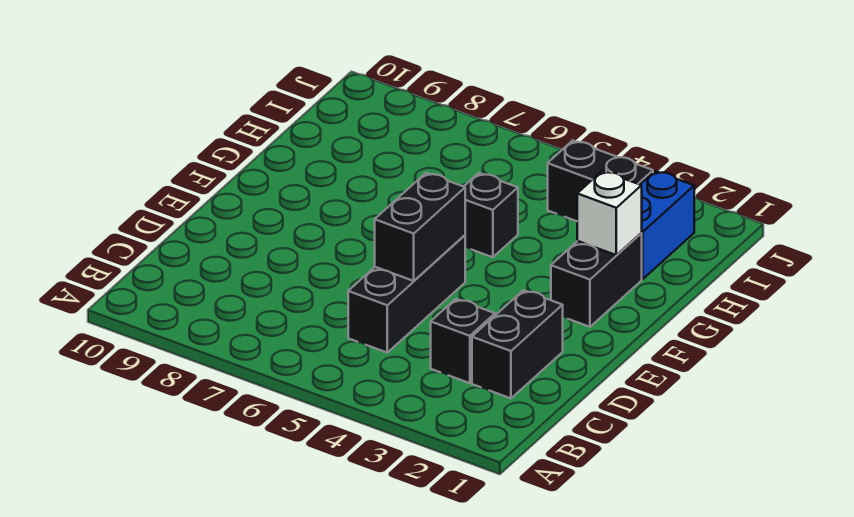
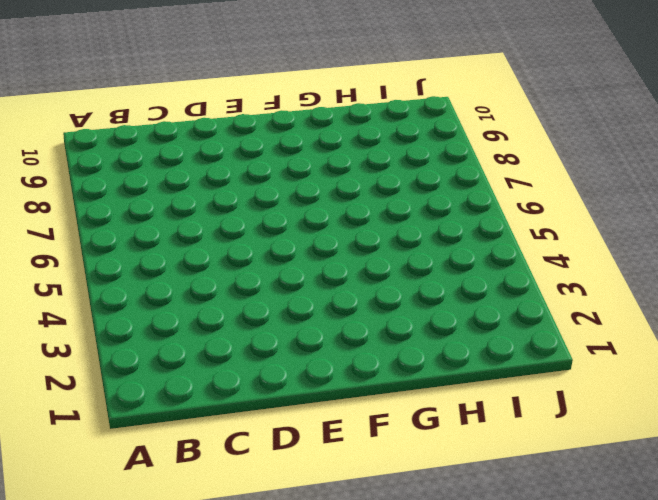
none -> black brick C2:D2 level 1
none -> black brick C3 level 1

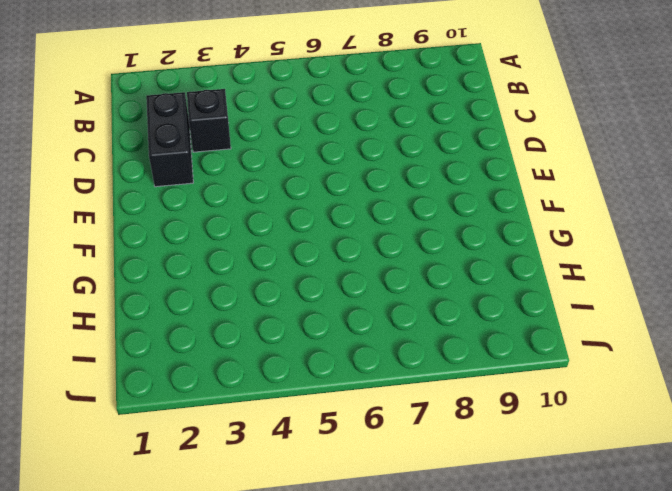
none -> black brick C5:E5 level 1
none -> black brick F2:G2 level 1

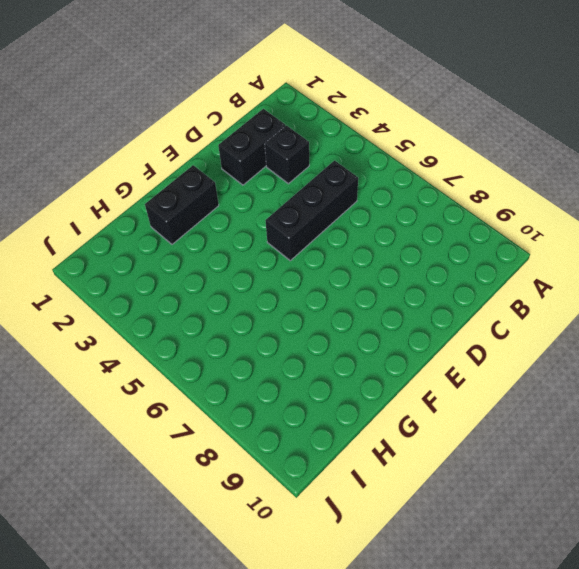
none -> black brick G5 level 1
none -> blue brick H2:I2 level 1

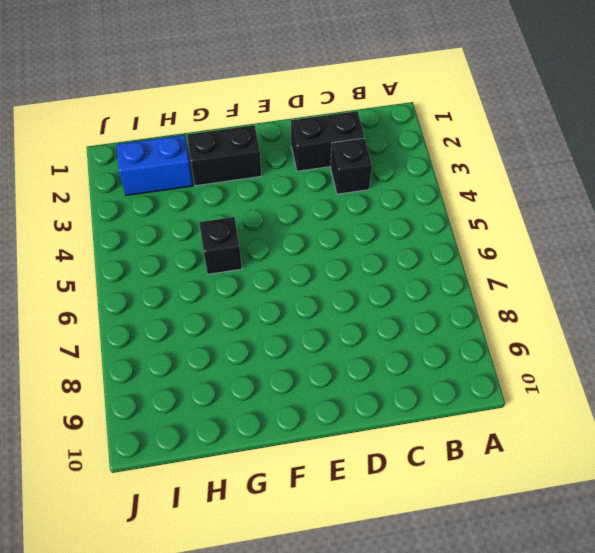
none -> black brick C5:E5 level 1
none -> black brick I3:I4 level 1

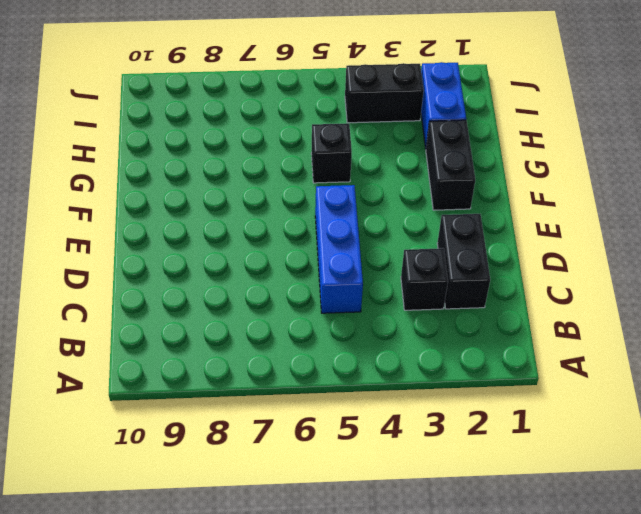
blue brick C5:E5 level 1 -> black brick C5:E5 level 1
none -> black brick D5:E5 level 2
none -> white brick G2 level 2

